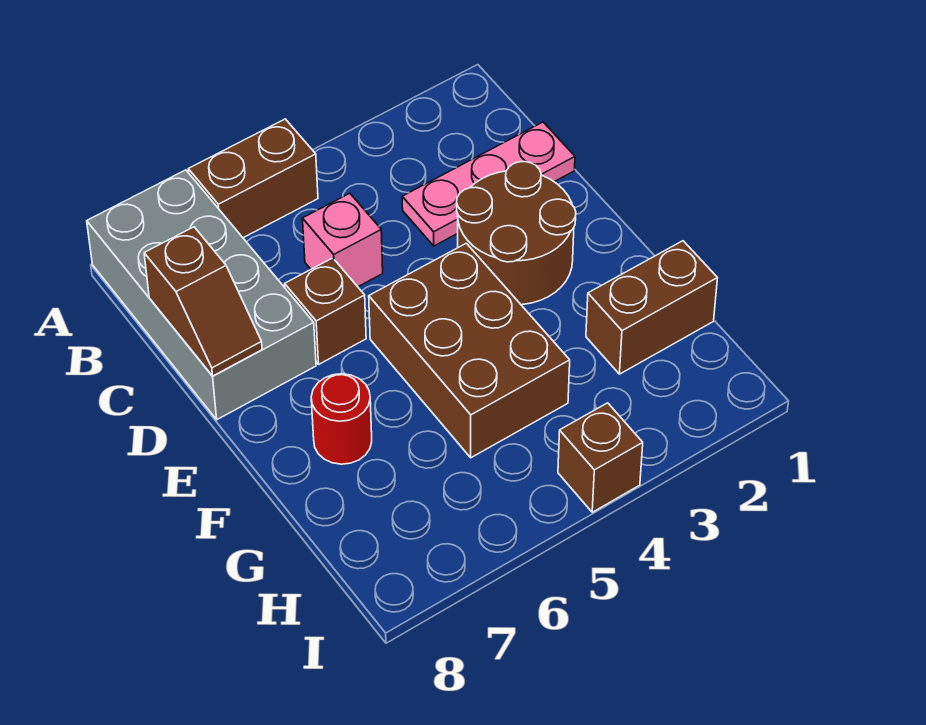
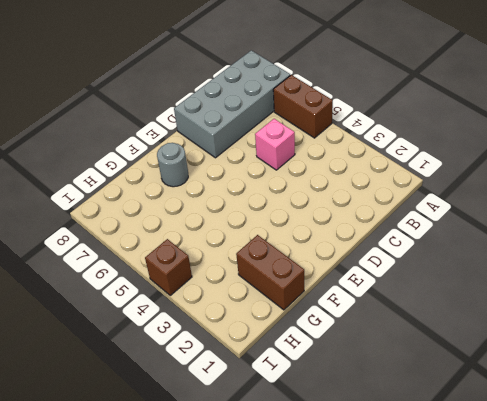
grey round brick F7 level 1 -> red round brick F7 level 1
none -> pink plate C1:C3 level 1
none -> brown round brick D2:E3 level 1

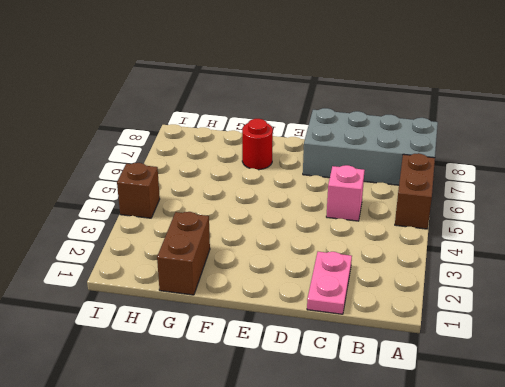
pink plate C1:C2 level 1 -> pink plate C1:C3 level 1
none -> brown round brick D2:E3 level 1
none -> brown brick D6 level 1

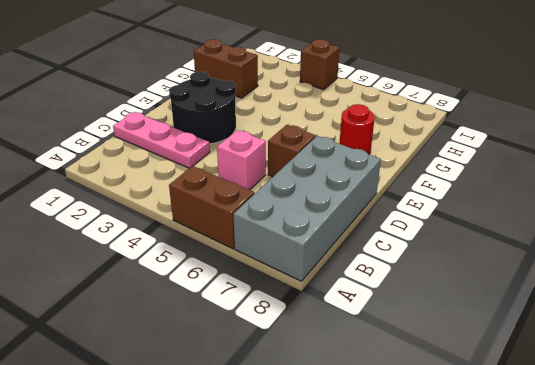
black round brick D2:E3 level 1 -> brown round brick D2:E3 level 1
none -> brown brick E4:G5 level 1
none -> brown slope C8:D8 level 2 top C

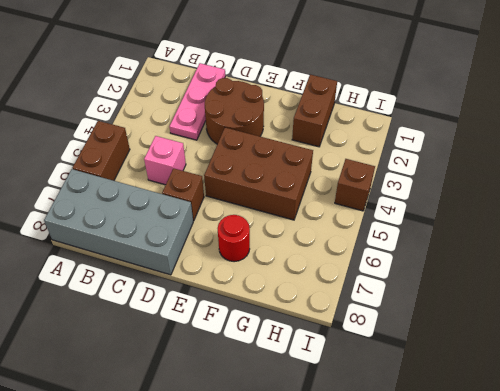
none -> brown slope C8:D8 level 2 top C

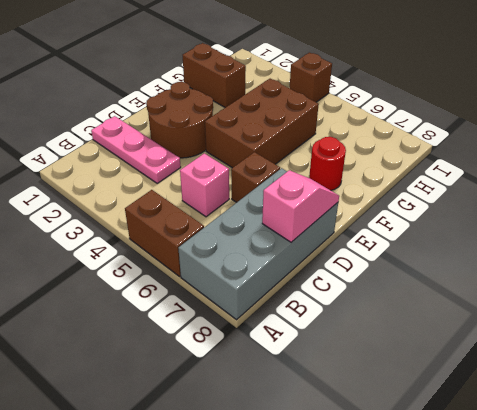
pink slope C8:D8 level 2 top C -> brown slope C8:D8 level 2 top C

